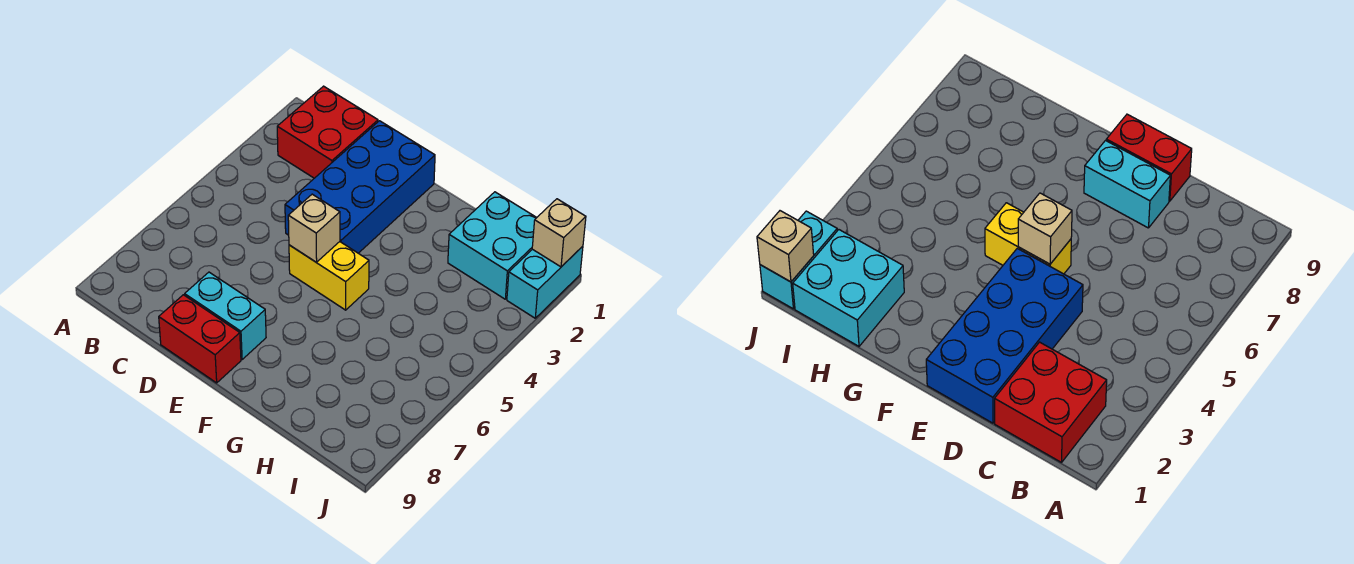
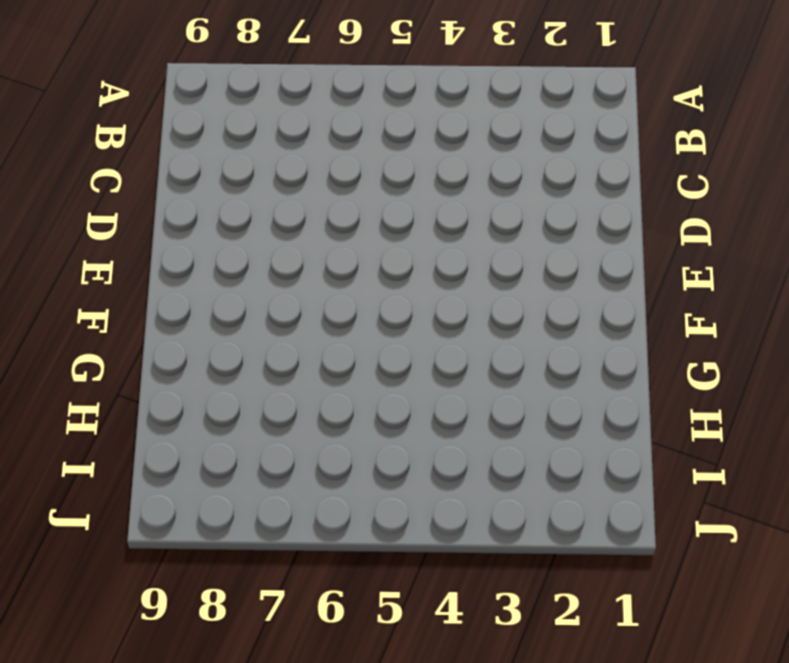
none -> red brick B1:C2 level 1
none -> blue brick D1:E4 level 1

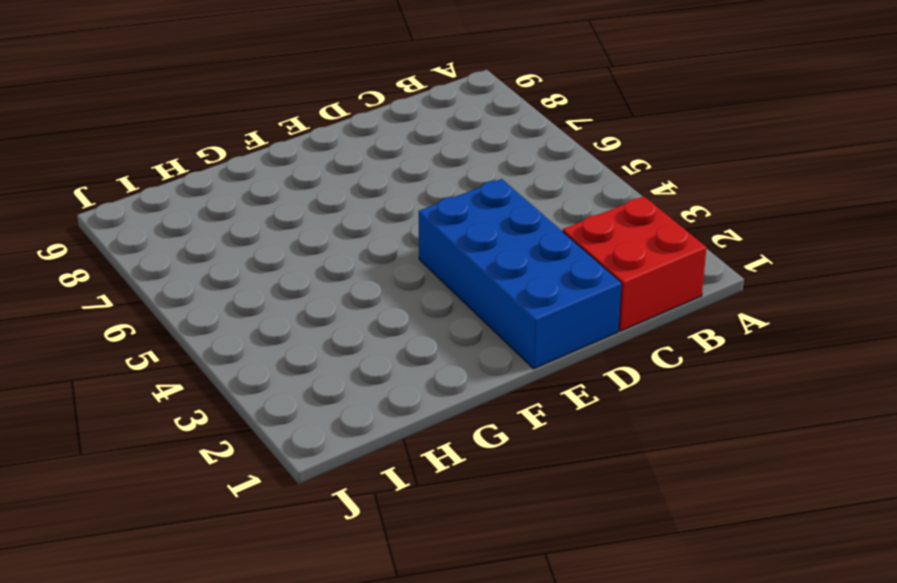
none -> cyan brick D8:E8 level 1
none -> red brick D9:E9 level 1

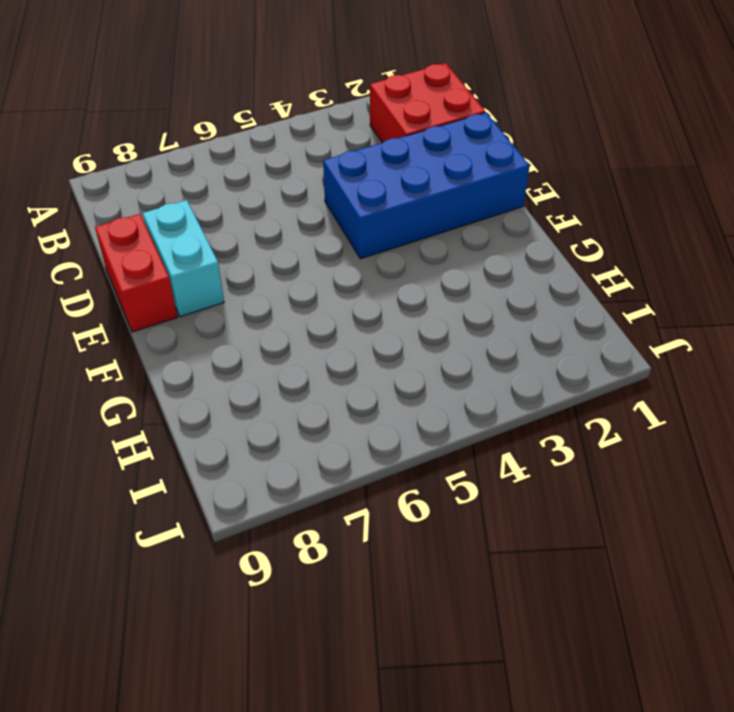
none -> yellow brick E5:F5 level 1
none -> cyan brick H1:I2 level 1

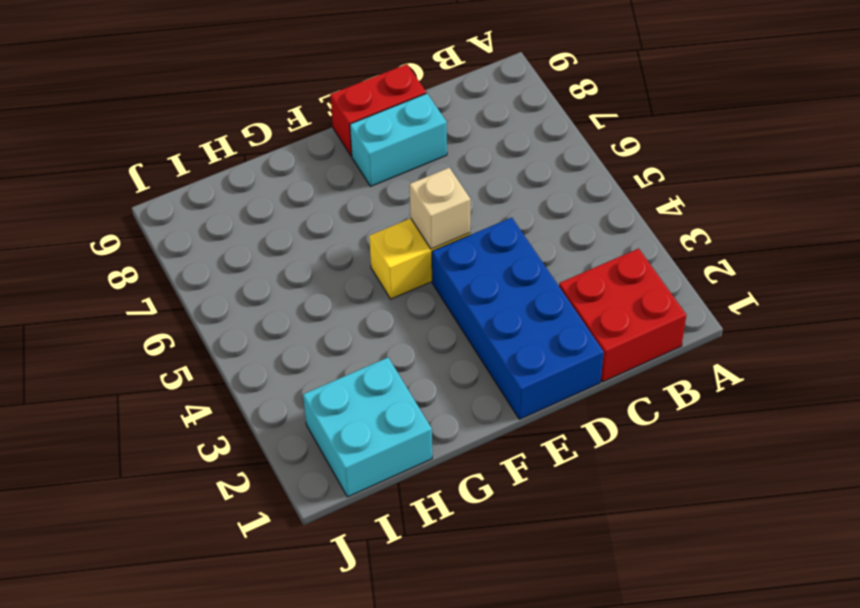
none -> cyan brick J1:J2 level 1
none -> tan brick J1 level 2

